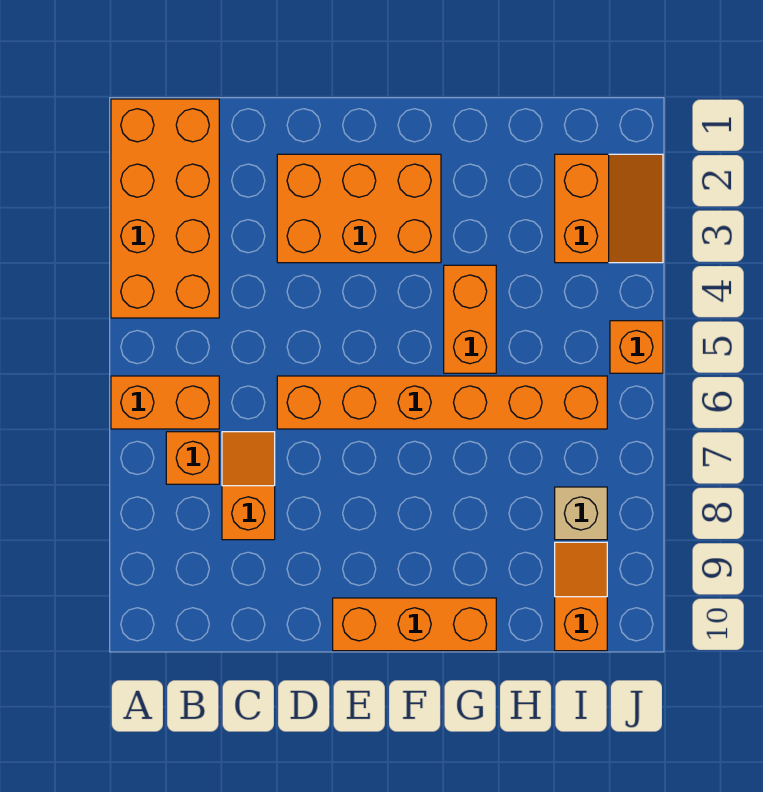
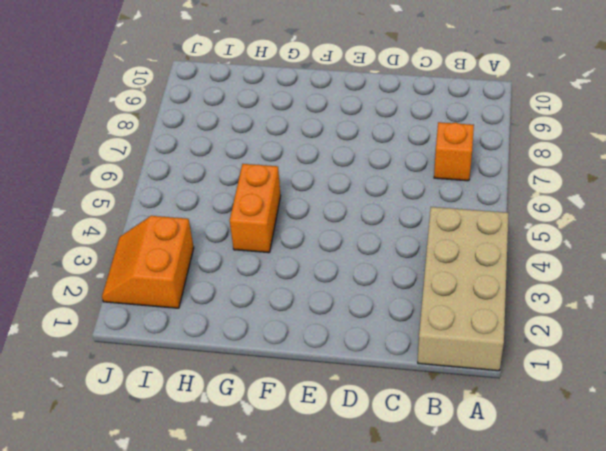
tan brick A1:B4 level 1 -> orange brick A1:B4 level 1
none -> orange brick A6:B6 level 1
none -> orange slope C7:C8 level 1 top 8
none -> orange brick D2:F3 level 1

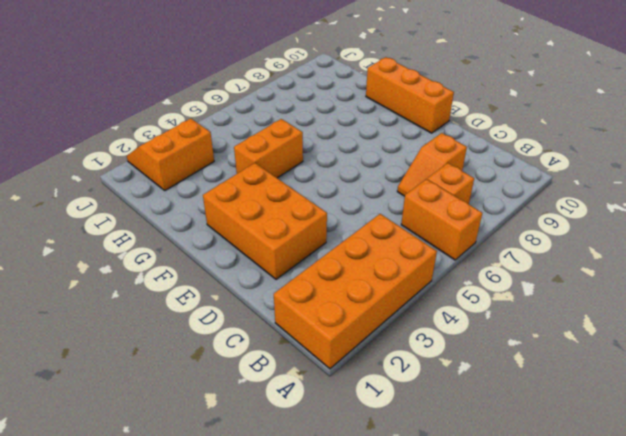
none -> orange brick D6:I6 level 1
none -> tan brick I8 level 1
none -> orange slope I9:I10 level 1 top 10

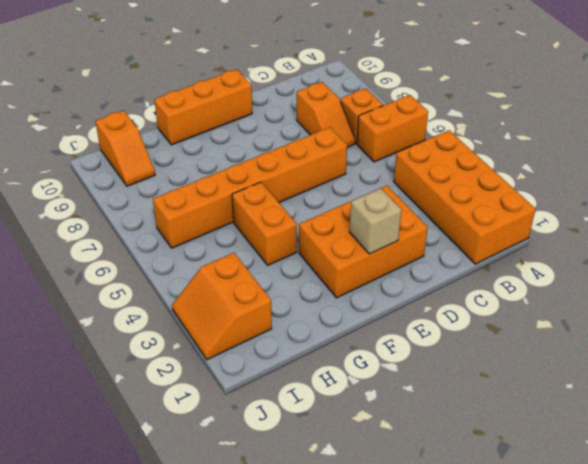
tan brick E2 level 2 -> tan brick I8 level 1
none -> orange brick J5 level 1

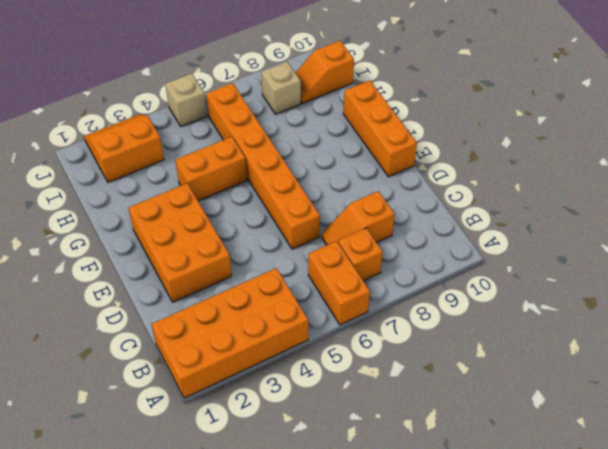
tan brick J5 level 1 -> orange brick J5 level 1

